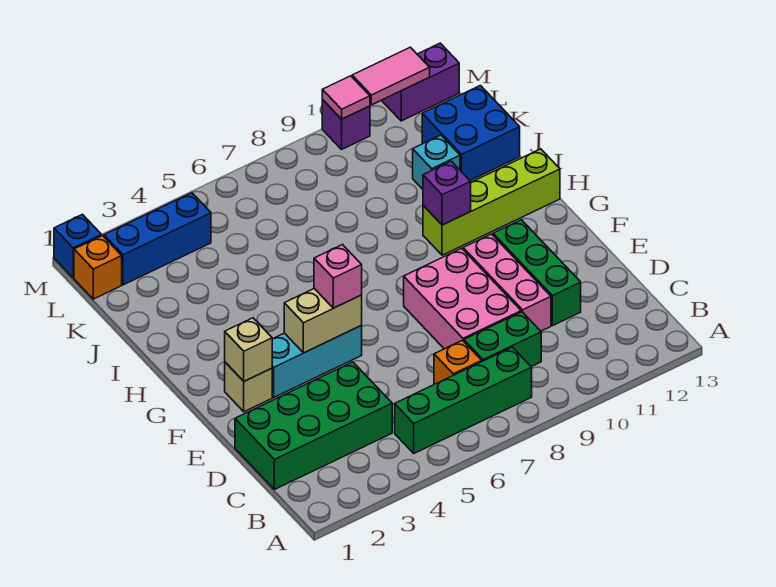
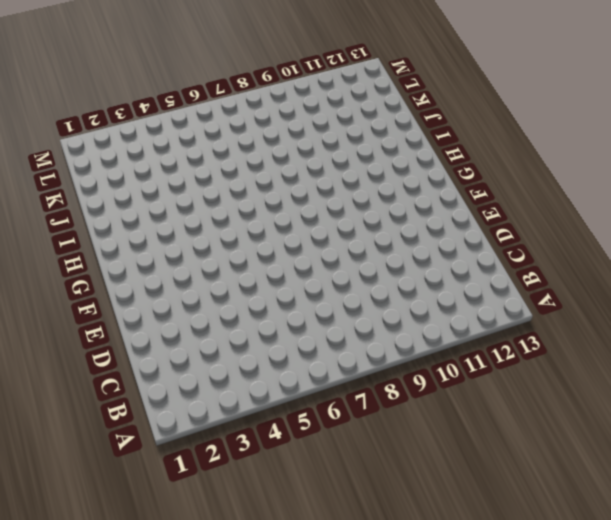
none -> green brick B5:B8 level 1
none -> green brick C1:D4 level 1
none -> orange brick C7 level 1

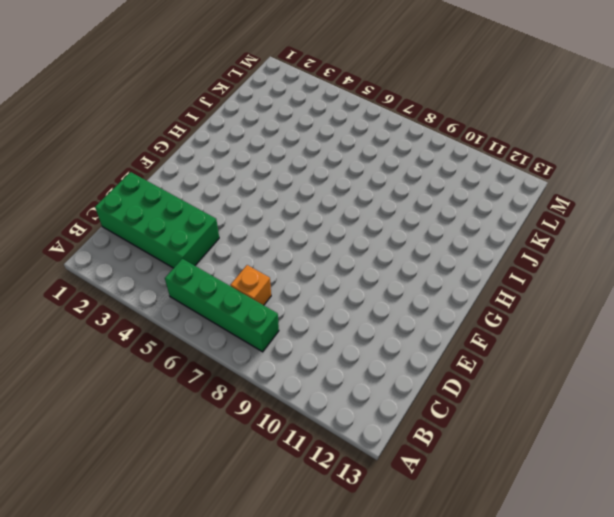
none -> green brick C8:C9 level 1
none -> pink brick D8:F9 level 1
none -> pink brick D10:F10 level 1

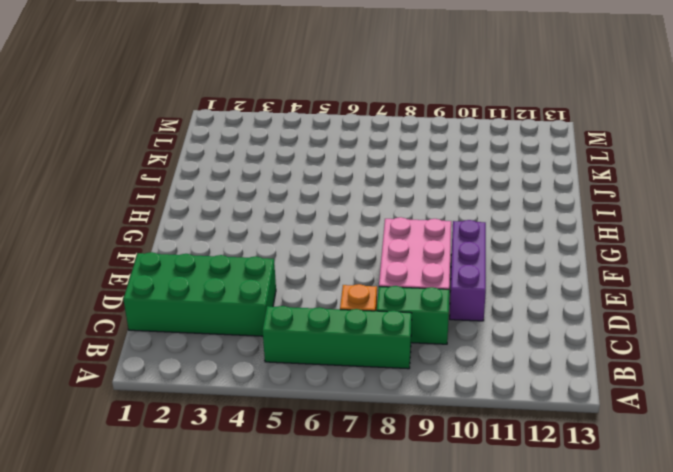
purple brick D10:F10 level 1 -> pink brick D10:F10 level 1
none -> green brick D11:F11 level 1
none -> tan brick F2 level 1
none -> cyan brick F3:F5 level 1

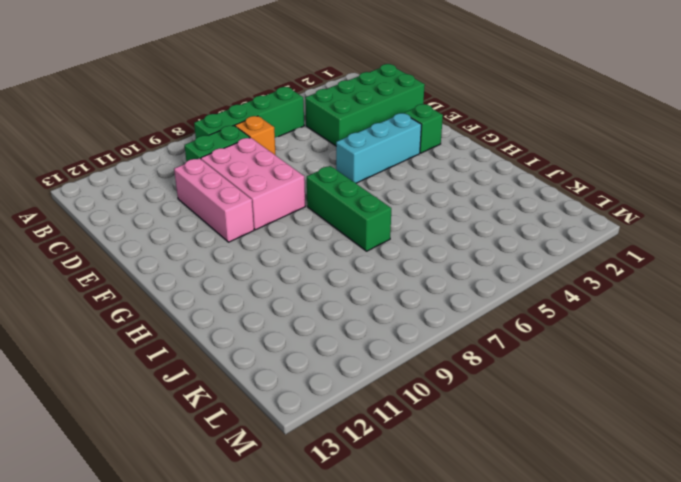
green brick F2 level 1 -> tan brick F2 level 1
green brick G7:I7 level 1 -> green brick D11:F11 level 1
none -> lime brick H10:H13 level 1
none -> cyan brick J11 level 1
none -> blue brick J12:K13 level 1

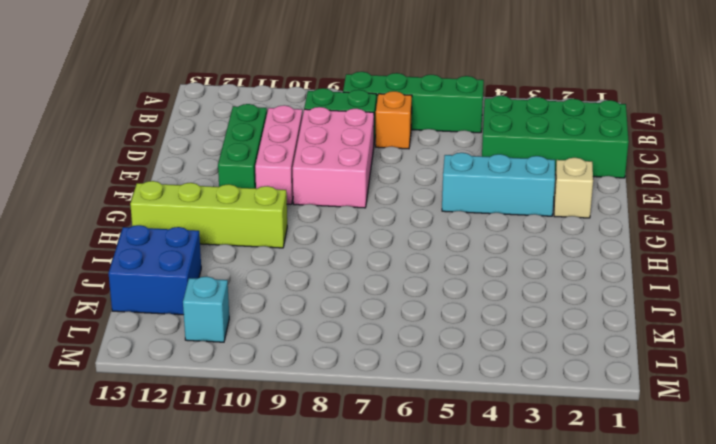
cyan brick L11 level 1 -> cyan brick J11 level 1
none -> orange brick L1 level 1
none -> blue brick L2:L4 level 1
none -> blue brick M1 level 1

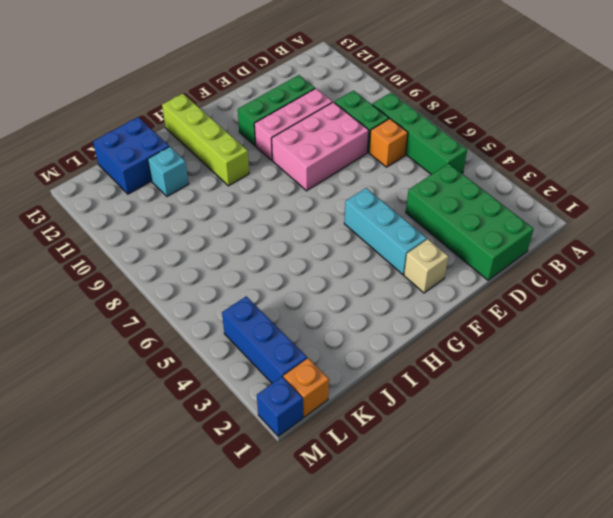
none -> purple brick M10 level 1
none -> purple brick M12:M13 level 1
none -> tan brick F2 level 2

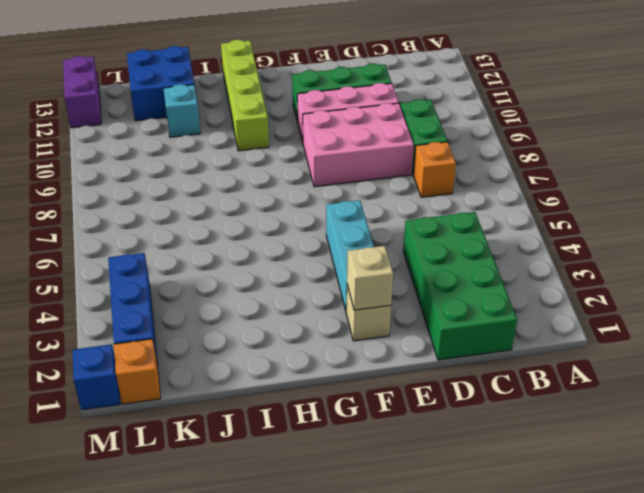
none -> green brick B5:B8 level 1
none -> purple brick M10 level 1
none -> tan brick F4:F5 level 2

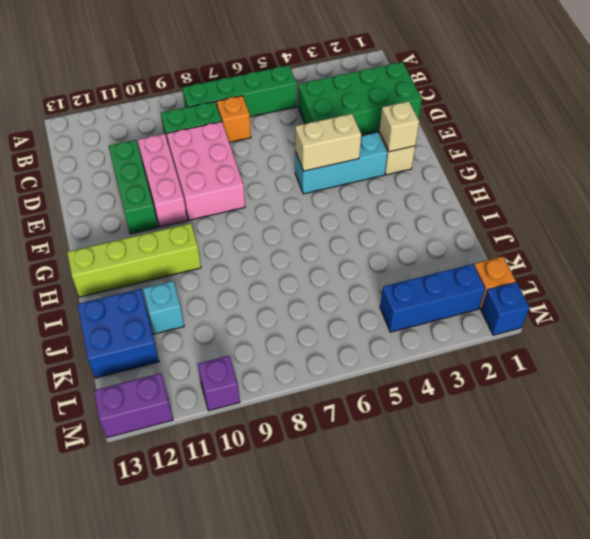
none -> purple brick H10 level 2
none -> pink tile M10 level 2
none -> pink tile M11:M12 level 2

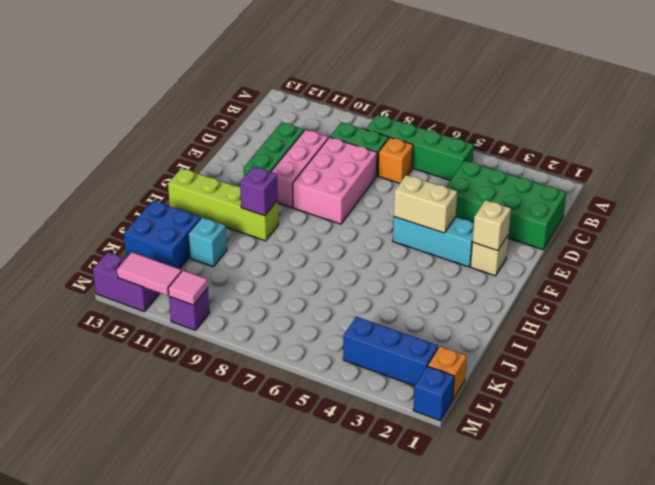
none -> pink brick F5 level 3

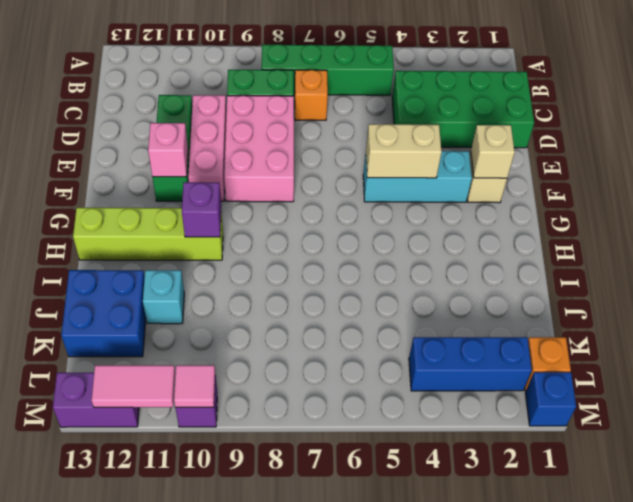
pink brick F11 level 2 -> pink brick F5 level 3

